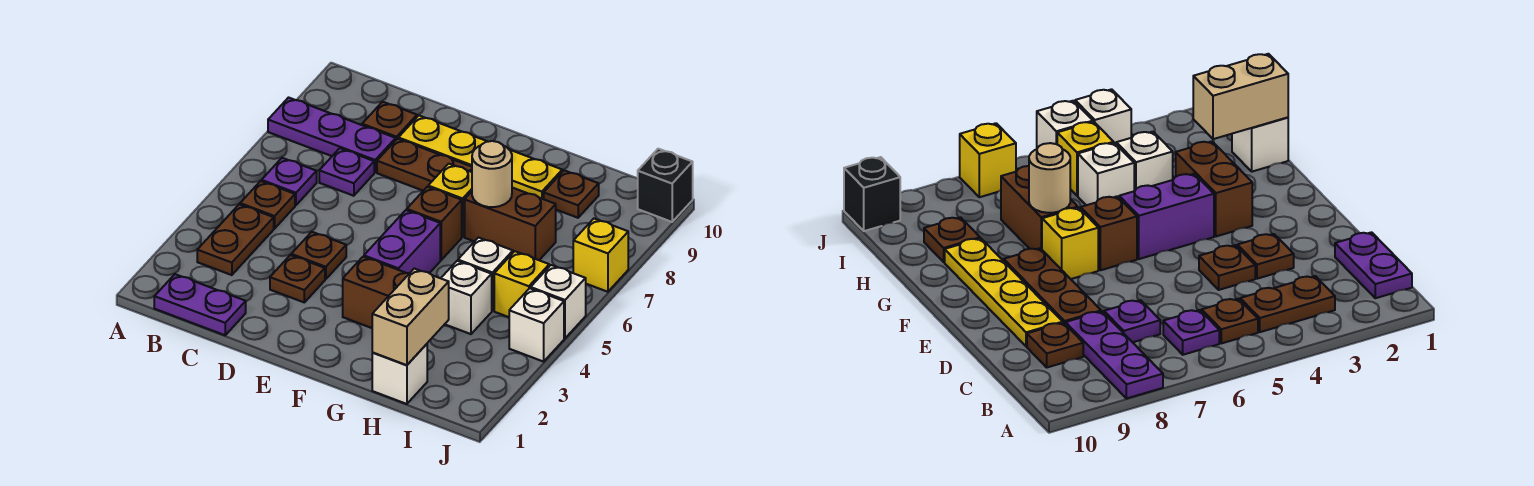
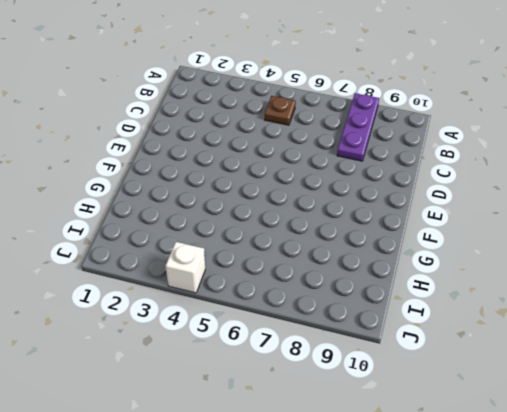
none -> purple plate B1:C1 level 1
none -> brown plate B3:B4 level 1
none -> purple plate B6 level 1

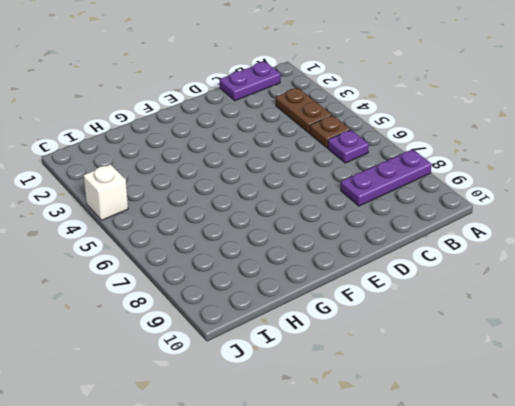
none -> purple plate C7 level 1
none -> brown plate C9 level 1
none -> brown plate D3 level 1

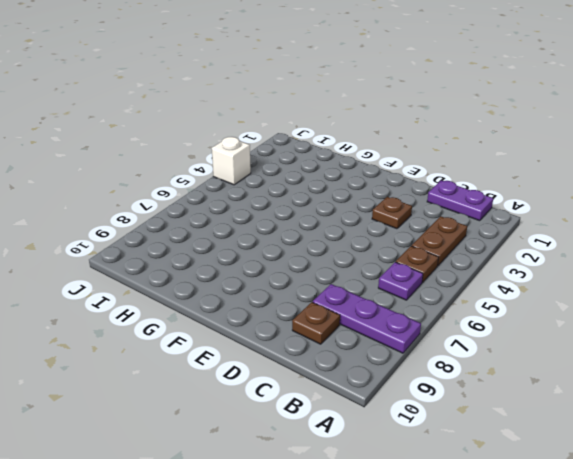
none -> purple plate C7 level 1
none -> brown plate D4 level 1
none -> brown plate D8:F8 level 1

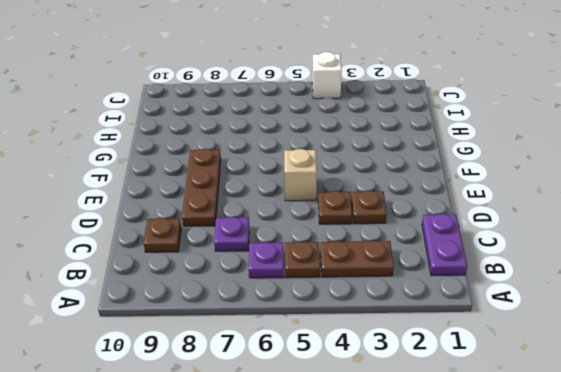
tan brick E5 level 1 -> none
none -> purple plate A8:C8 level 1
none -> yellow plate D9:G9 level 1
none -> brown brick F3:G3 level 1

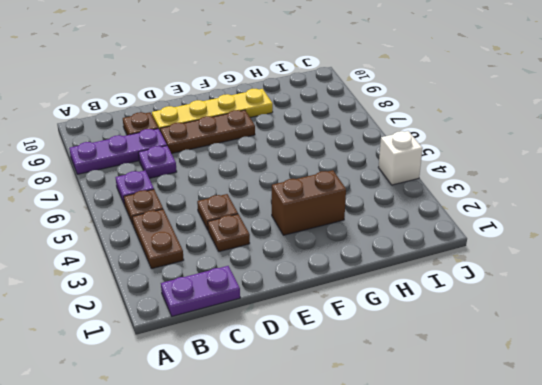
none -> purple brick F4:F5 level 1
none -> brown brick F6 level 1
none -> yellow brick F7 level 1

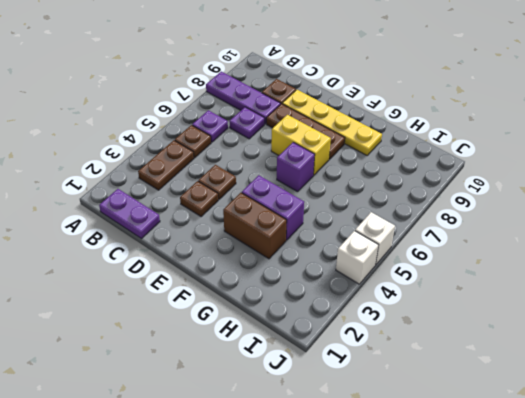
yellow brick E7:F7 level 1 -> yellow brick F7 level 1
purple brick F4:G4 level 1 -> purple brick F4:F5 level 1
purple brick F6 level 1 -> brown brick F6 level 1
none -> brown brick G7:H7 level 1
none -> white brick H1 level 1
none -> white brick H4 level 1

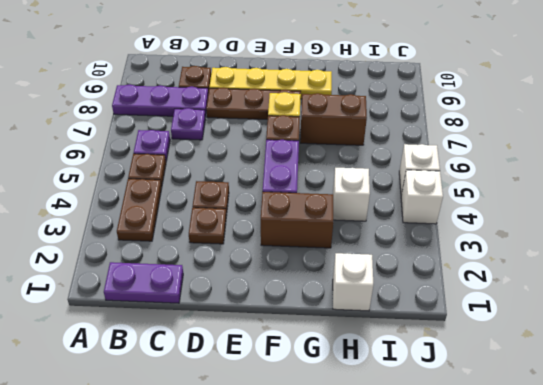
none -> white brick H5 level 1
none -> brown plate H9 level 1
none -> yellow brick I5 level 1

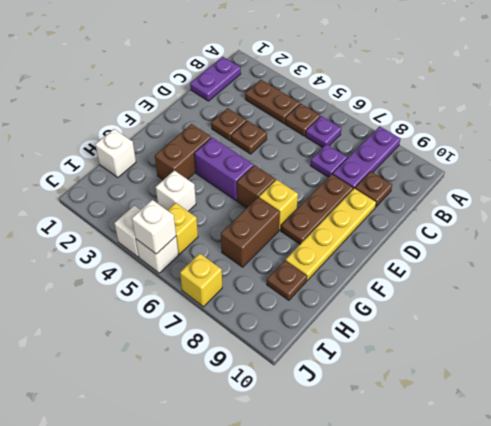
white brick J5 level 2 -> white brick H5 level 1
none -> black brick J10 level 1
none -> tan round brick G7 level 2
none -> tan brick H1:H2 level 2

